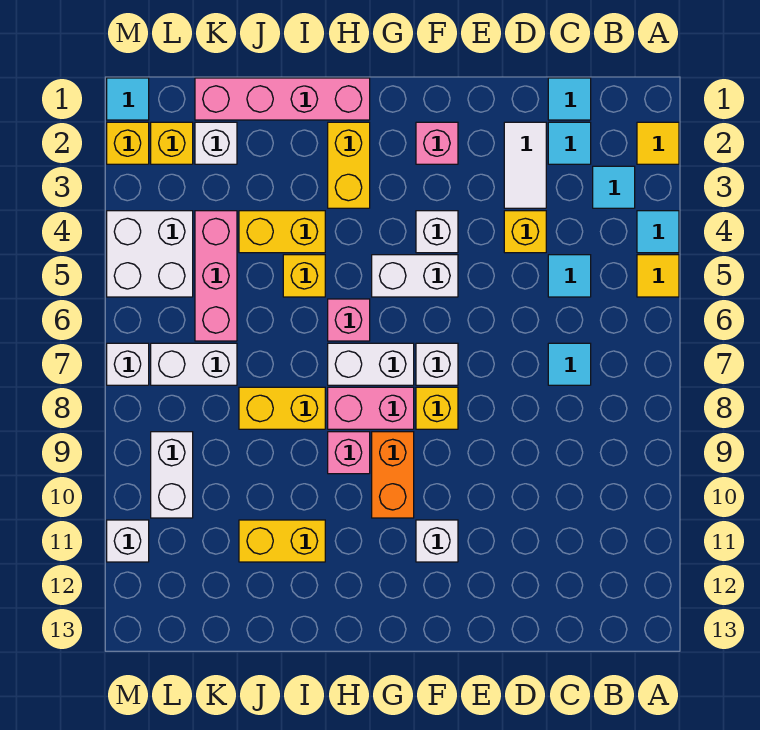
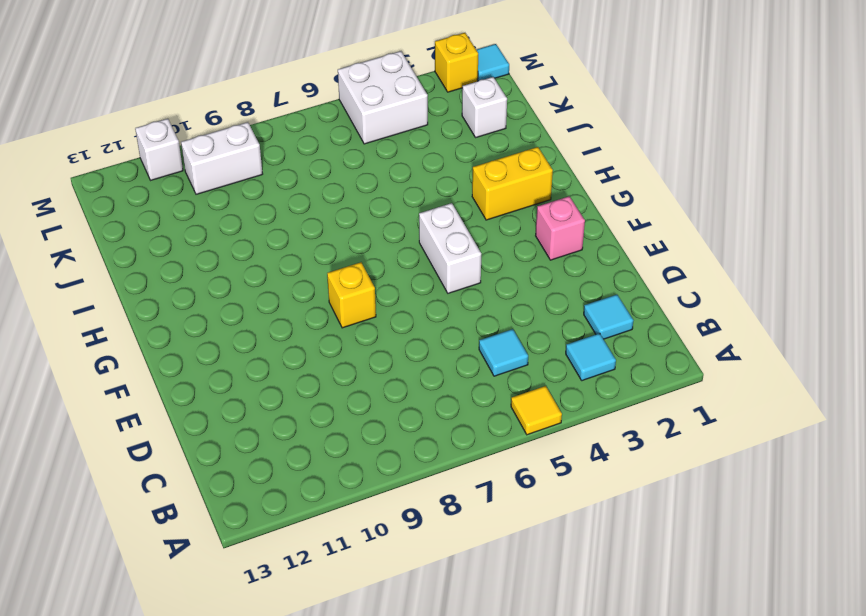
none -> yellow tile A2 level 1
none -> cyan tile A4 level 1
none -> cyan tile C1 level 1
none -> cyan tile C7 level 1

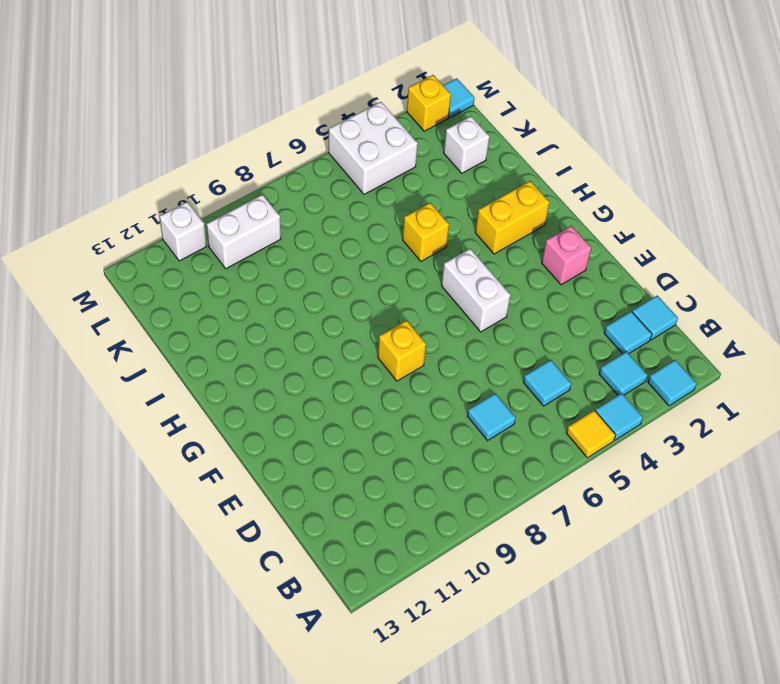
cyan tile A2 level 1 -> yellow tile A2 level 1
none -> white tile D2:D3 level 1
none -> yellow brick D4 level 1
none -> white brick F4 level 1
none -> white brick F7 level 1

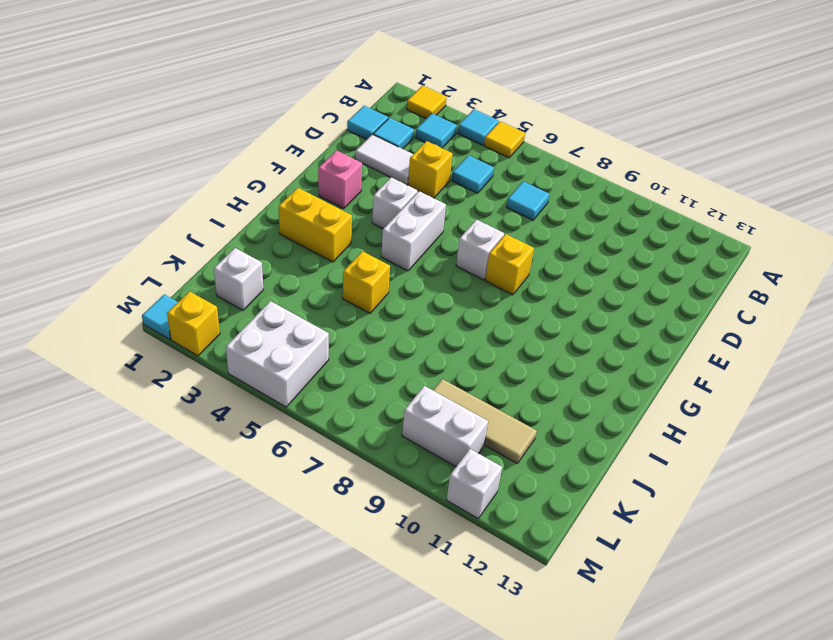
tan tile K9:K11 level 1 -> none
none -> white brick F11 level 1
none -> white brick G7:H7 level 1
none -> pink brick G8:H8 level 1
none -> orange brick G9:G10 level 1

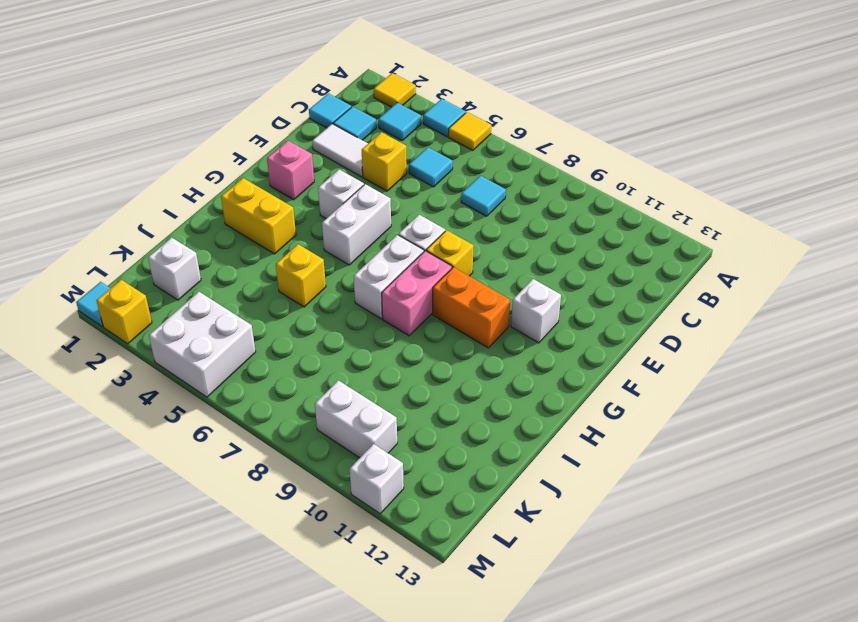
none -> pink brick H1:K1 level 1
none -> pink brick H6 level 1
none -> pink brick H9 level 1
none -> yellow brick I4:J4 level 1

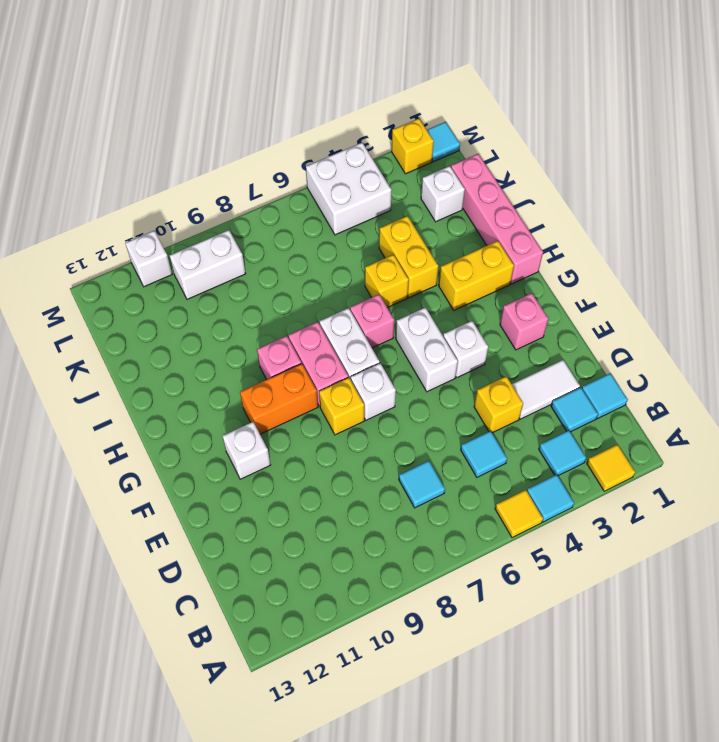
none -> yellow brick I8:J8 level 1
none -> yellow brick I11:J11 level 1
none -> pink brick K4:K6 level 1
none -> white brick K7:L7 level 1

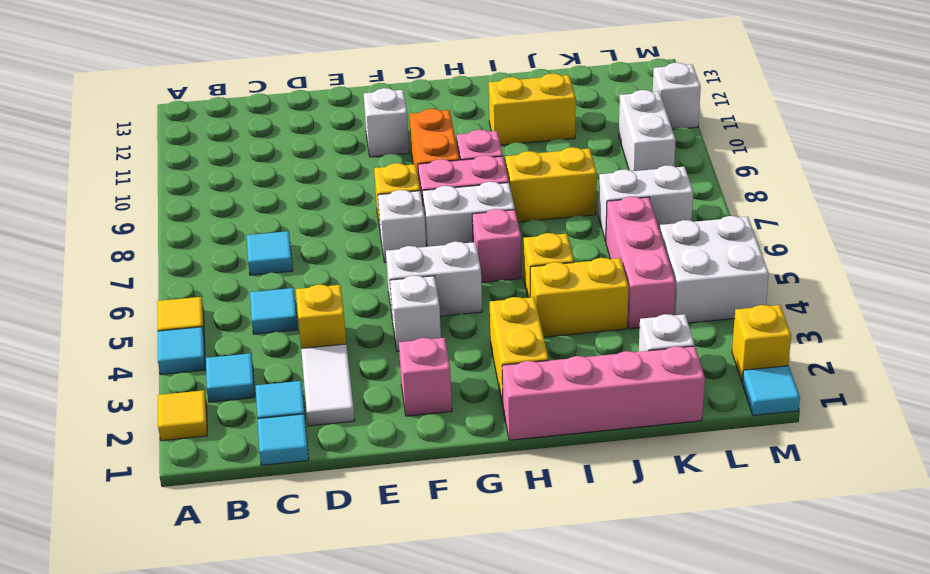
none -> yellow brick L2 level 1
none -> white brick M7 level 1

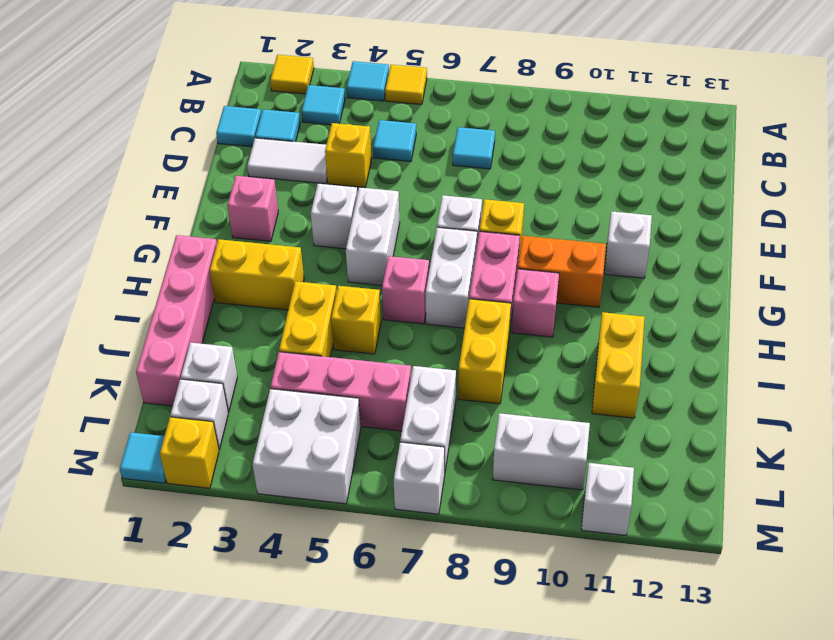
white brick L2 level 1 -> yellow brick L2 level 1

